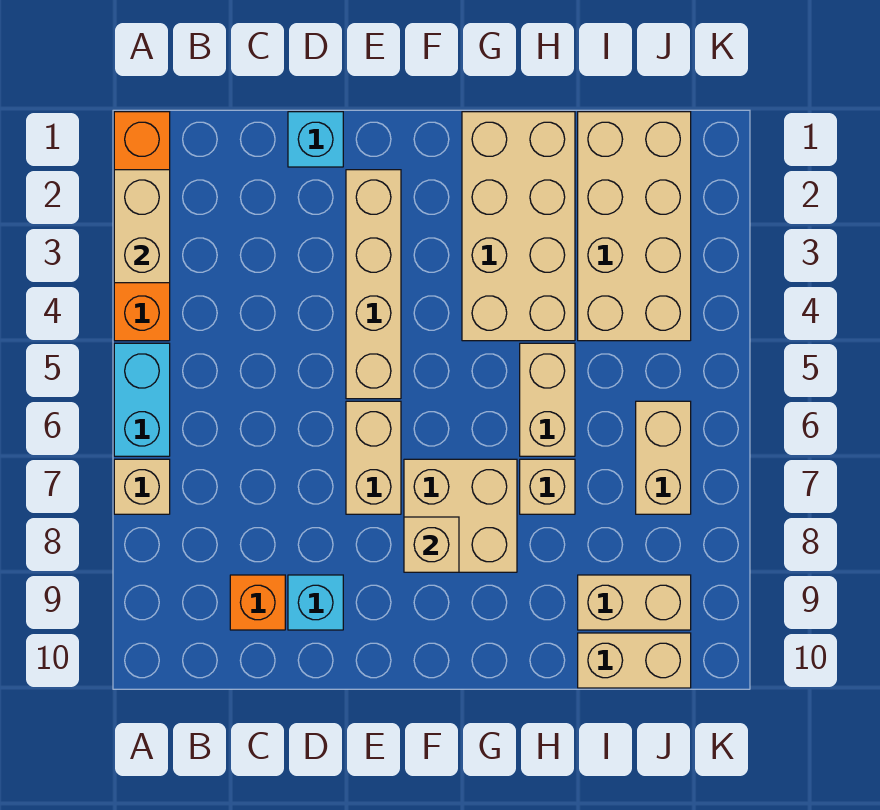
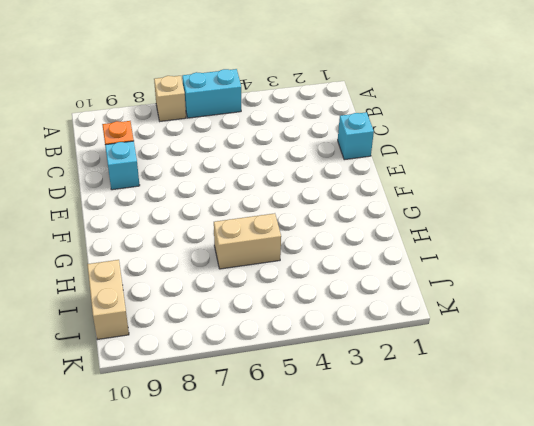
none -> orange brick A1:A4 level 1
none -> tan brick E2:E5 level 1
none -> tan brick E6:E7 level 1

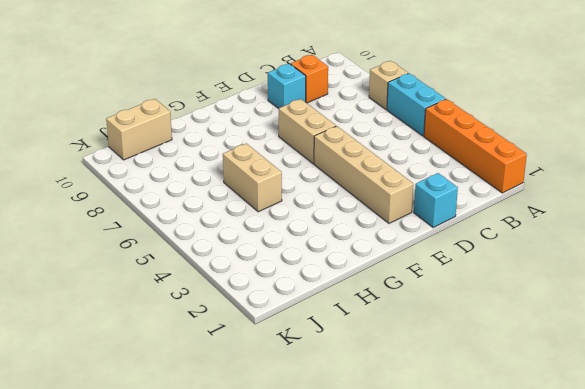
none -> tan brick F7:G8 level 1
none -> tan brick G1:H4 level 1
none -> tan brick H7 level 1

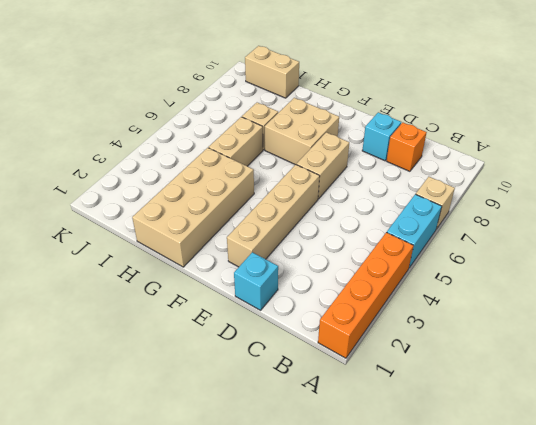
none -> tan brick I1:J4 level 1
none -> tan brick I9:J9 level 1
none -> tan brick J6:J7 level 1

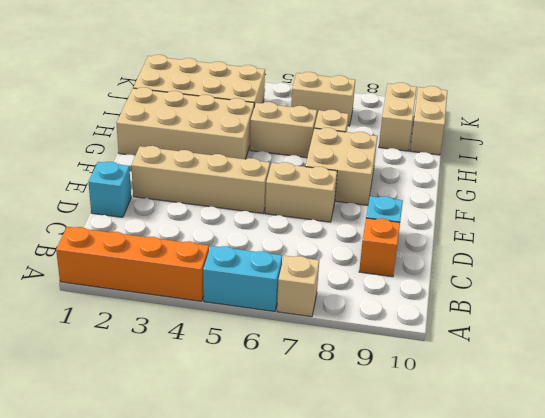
none -> tan brick A2:A3 level 2
none -> tan brick F8 level 2

